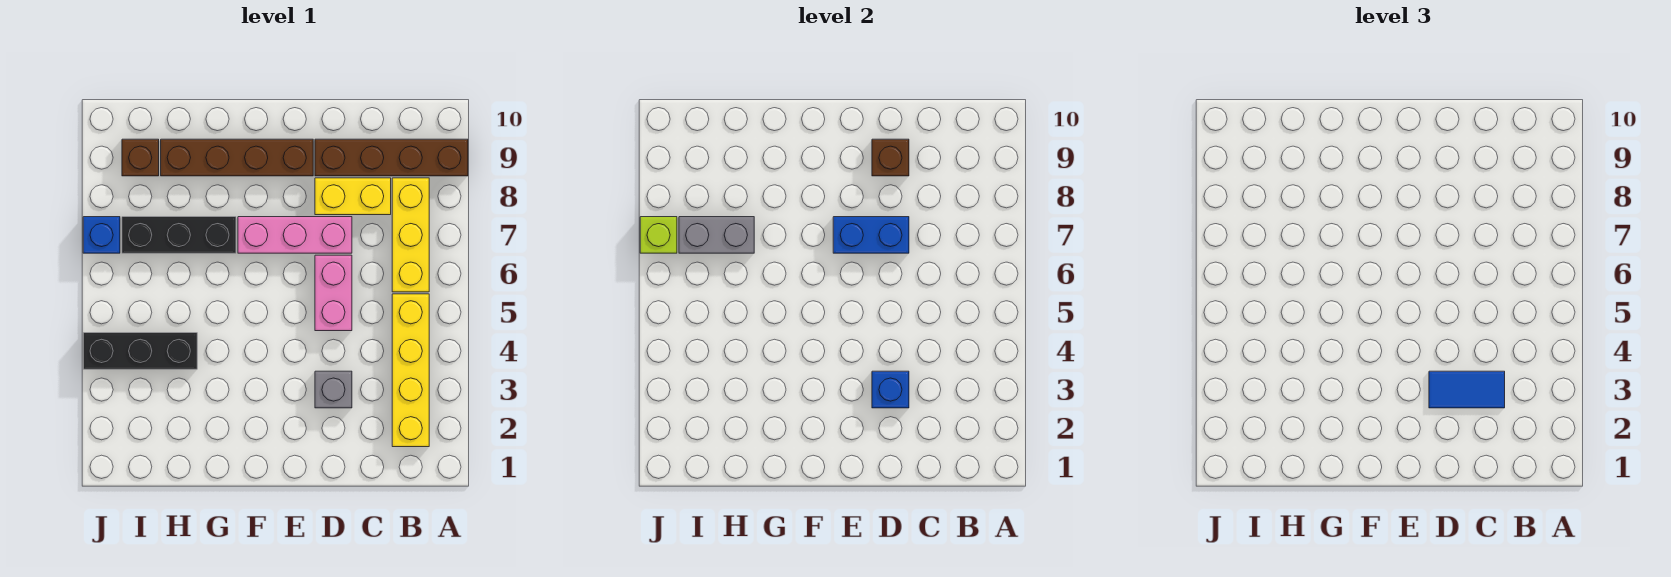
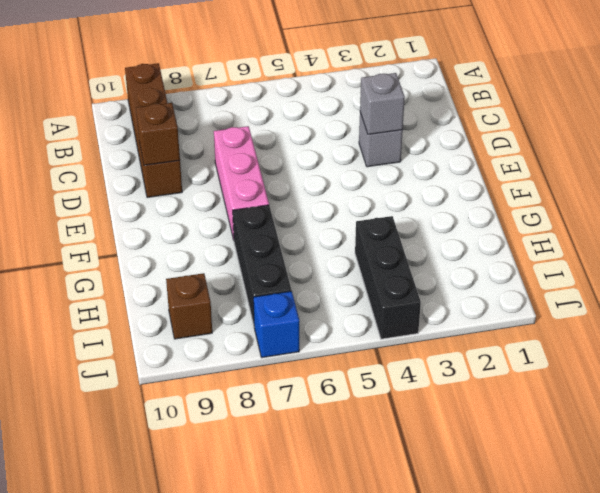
grey brick D3 level 2 -> blue brick D3 level 2
none -> yellow brick B2:B5 level 1
none -> yellow brick B6:B8 level 1
none -> yellow brick C8:D8 level 1

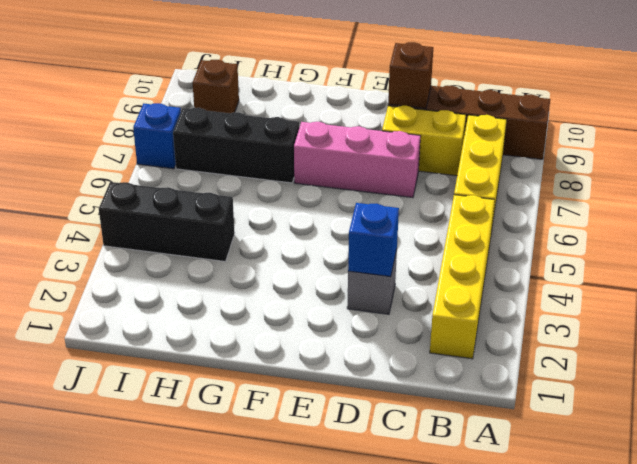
none -> pink brick D5:D6 level 1
none -> brown brick E9:H9 level 1
none -> blue brick D7:E7 level 2

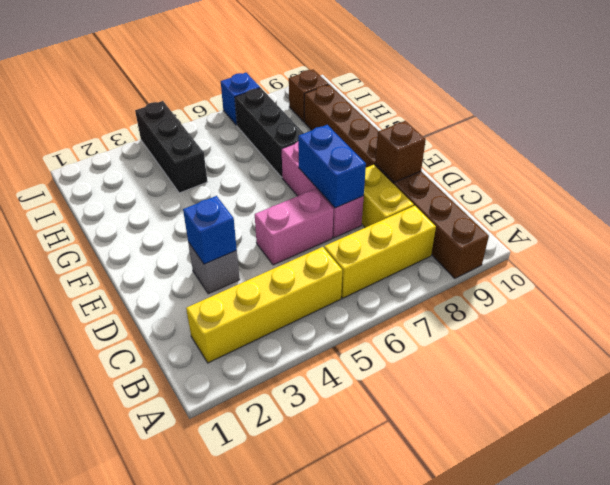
none -> grey brick H7:I7 level 2
none -> lime brick J7 level 2
none -> blue tile C3:D3 level 3

